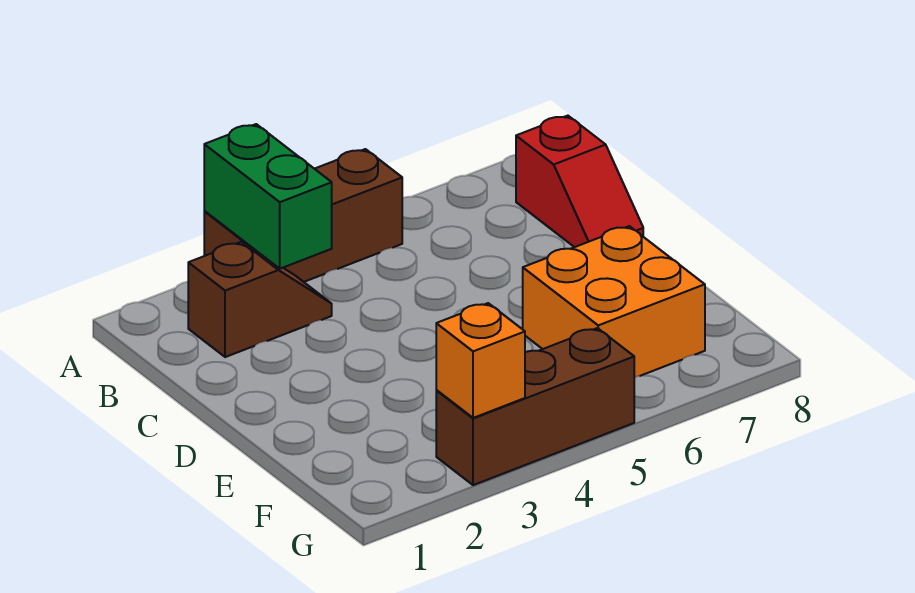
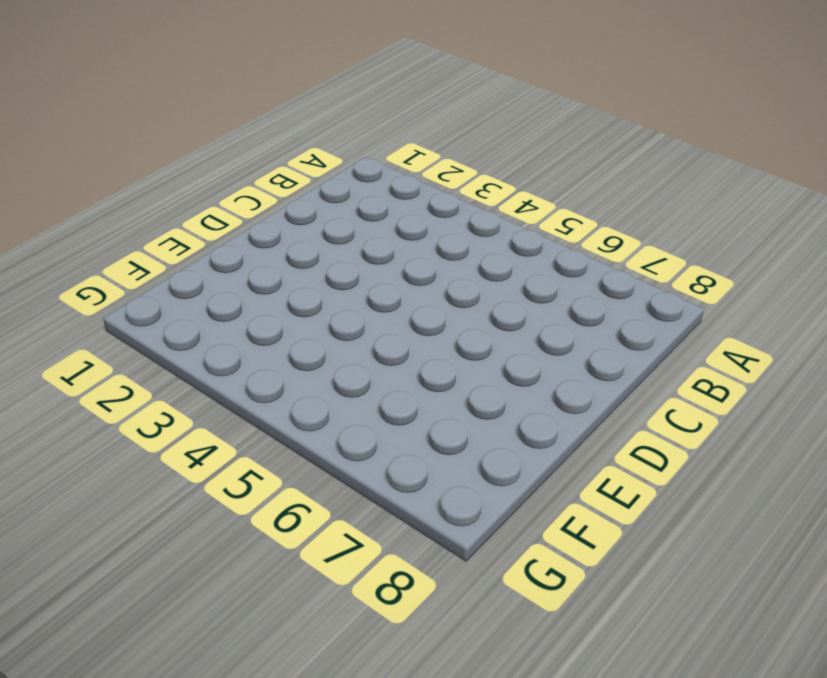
none -> brown brick A3:A5 level 1
none -> brown slope B2:B3 level 1 top 2

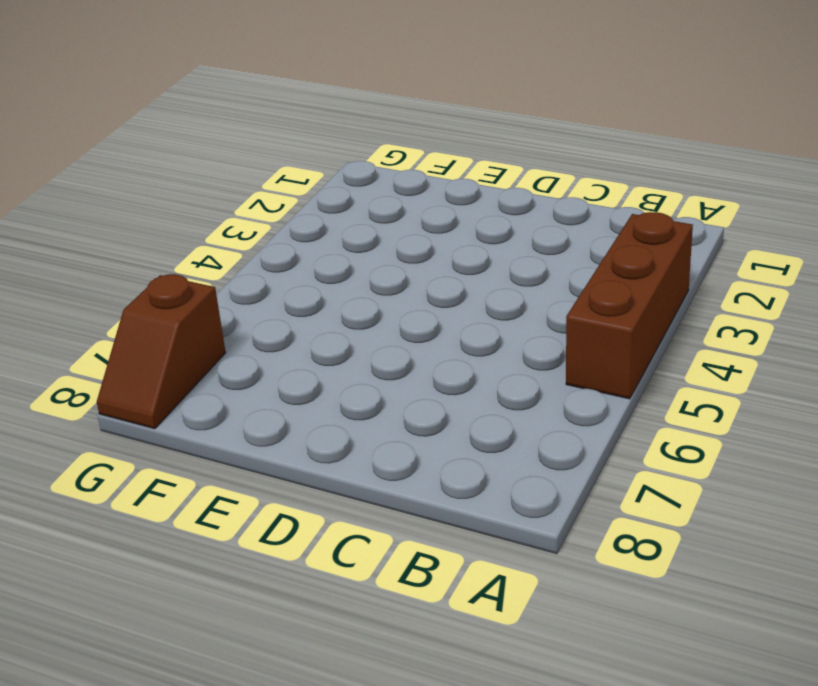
brown slope G7:G8 level 1 top 7 -> brown slope B2:B3 level 1 top 2
none -> red slope B8:C8 level 1 top B
none -> orange brick E6:F7 level 1

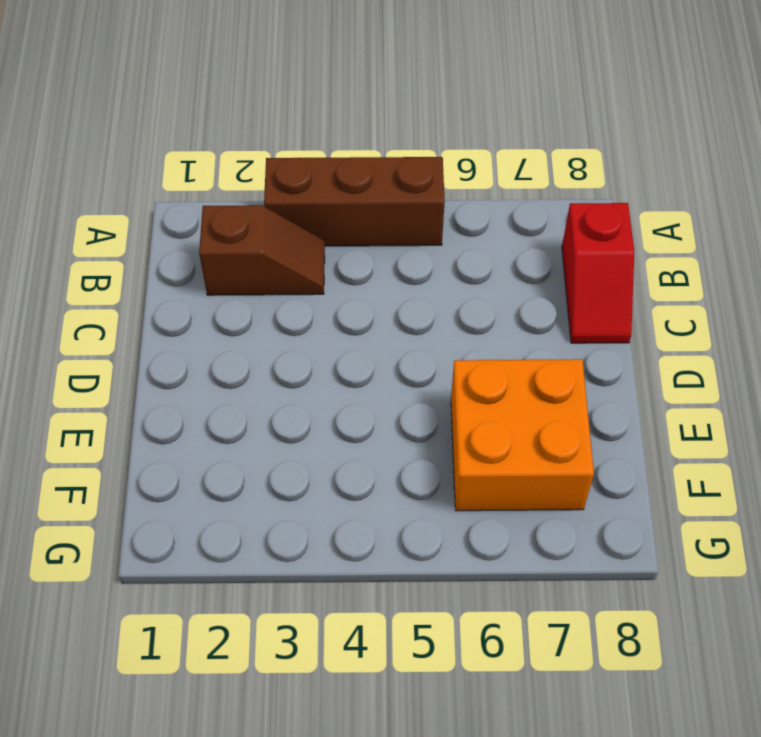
none -> brown brick G3:G5 level 1
none -> green brick A3:B3 level 2

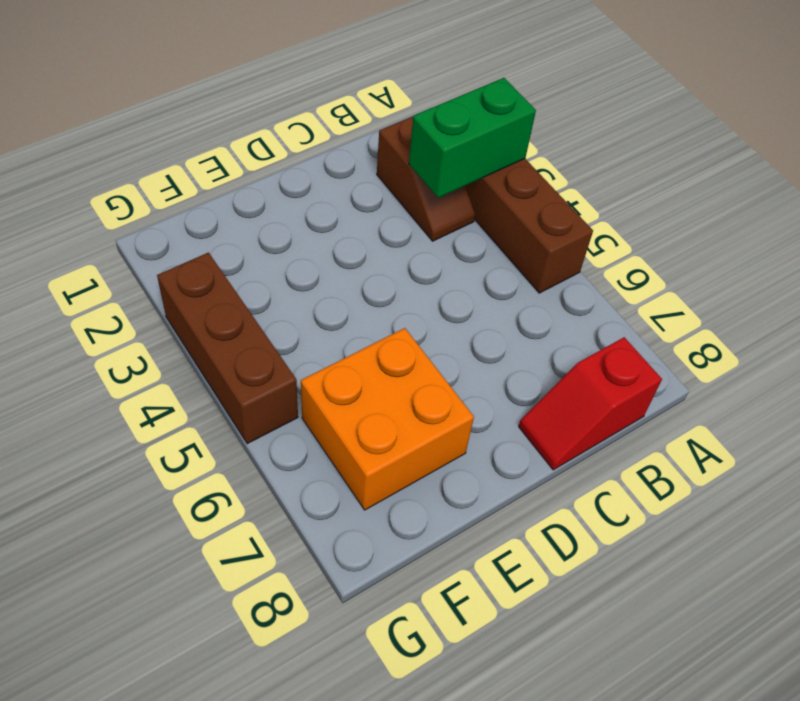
none -> orange brick G3 level 2

